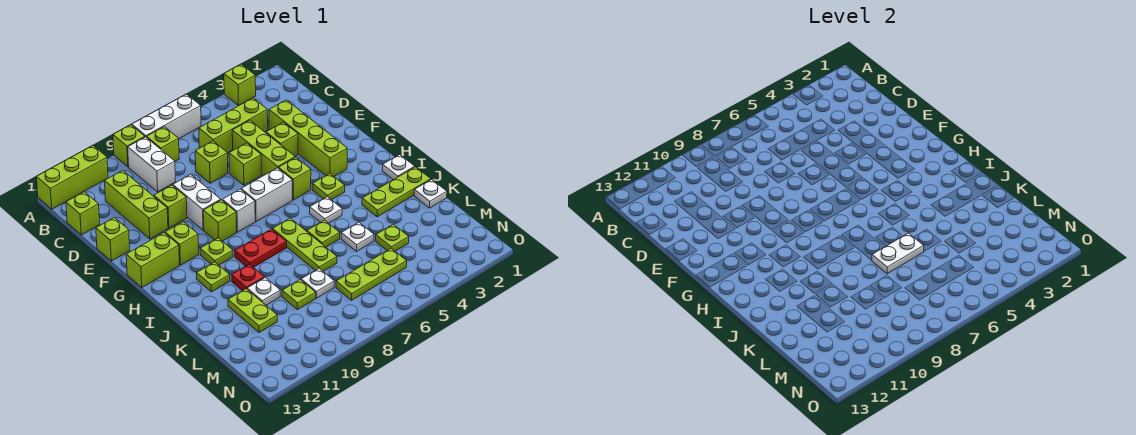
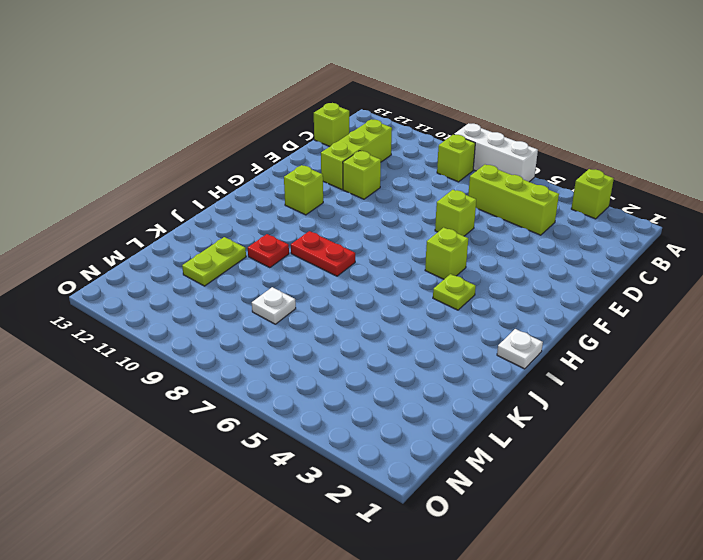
none -> lime brick A9 level 1
none -> lime brick A11:A13 level 1
none -> white brick B9:C9 level 1
none -> lime brick D3:G3 level 1

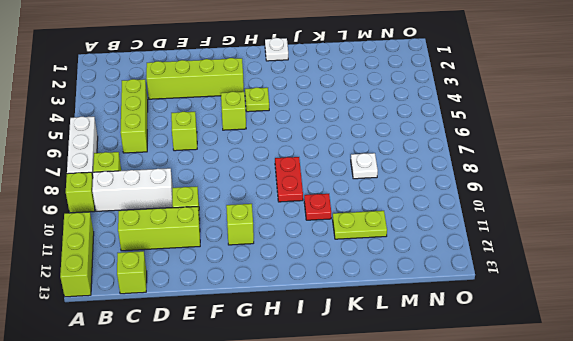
white brick B9:D9 level 1 -> white brick B9:C9 level 1
none -> lime brick A3 level 1
none -> lime brick D5:F5 level 1
none -> lime brick D7 level 1
none -> lime brick E4 level 1

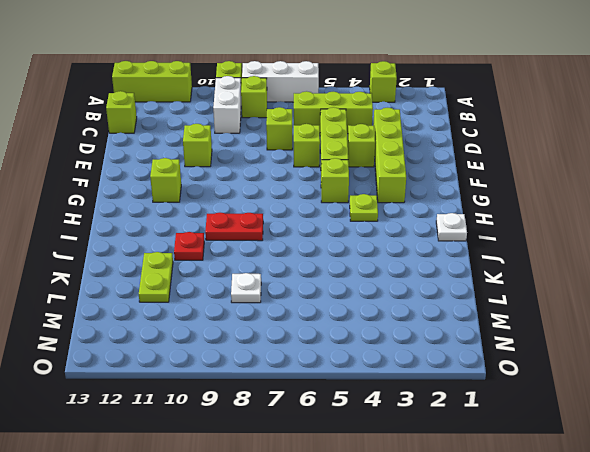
none -> lime brick C11:E11 level 1
none -> white brick E9:F9 level 1
none -> lime brick E13 level 1
none -> white brick G6:G7 level 1

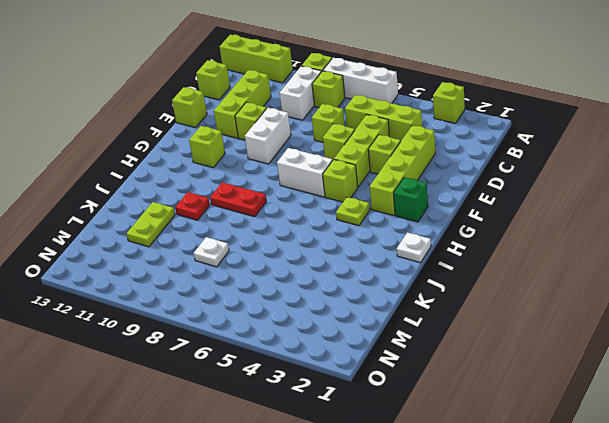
green brick G2 level 1 -> none
none -> white brick G8 level 1
none -> lime brick G9 level 1
none -> lime brick G12:G13 level 1
none -> lime plate H10 level 1

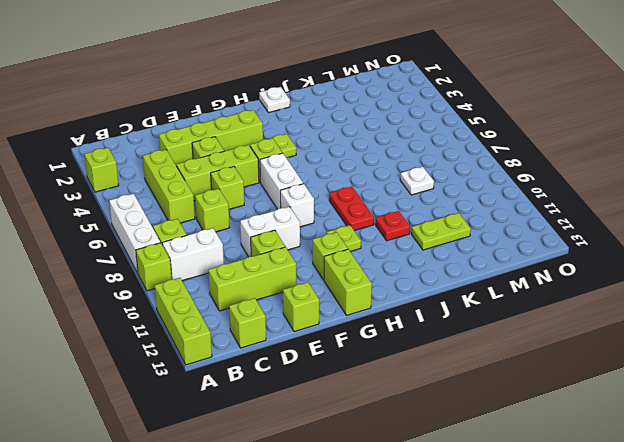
none -> lime brick G9 level 1
none -> white plate I5 level 1
none -> lime plate I7:K7 level 1
none -> lime plate I11 level 1

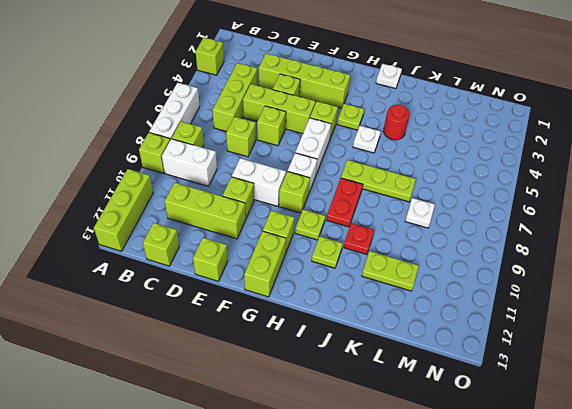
red round brick J4 level 1 -> none
none -> lime plate J1:J3 level 1
none -> lime plate J6 level 1
none -> white plate K1 level 1
none -> white plate K5 level 1

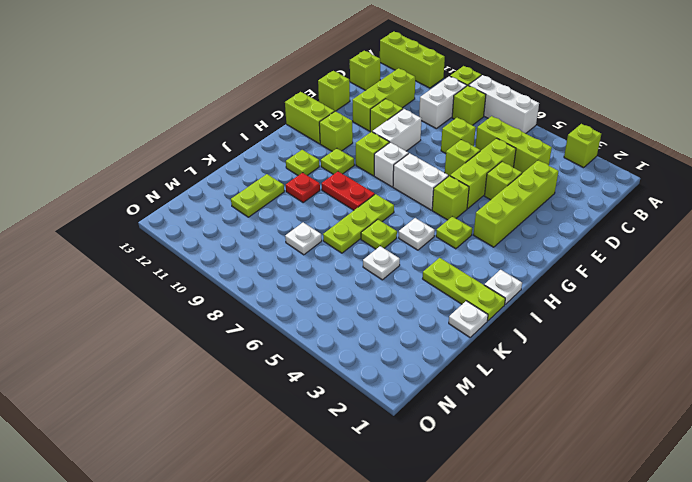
none -> white plate K10 level 1
none -> lime plate L4 level 1
none -> lime plate L9 level 1
none -> lime plate M5:M7 level 1

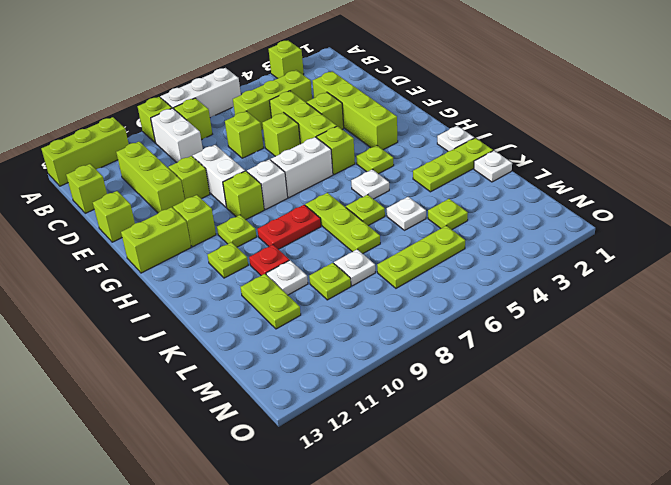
none -> white plate K6:K7 level 2

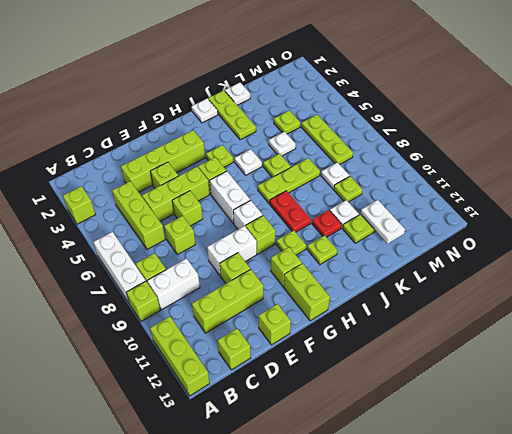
white plate L11:L12 level 2 -> white plate K6:K7 level 2

